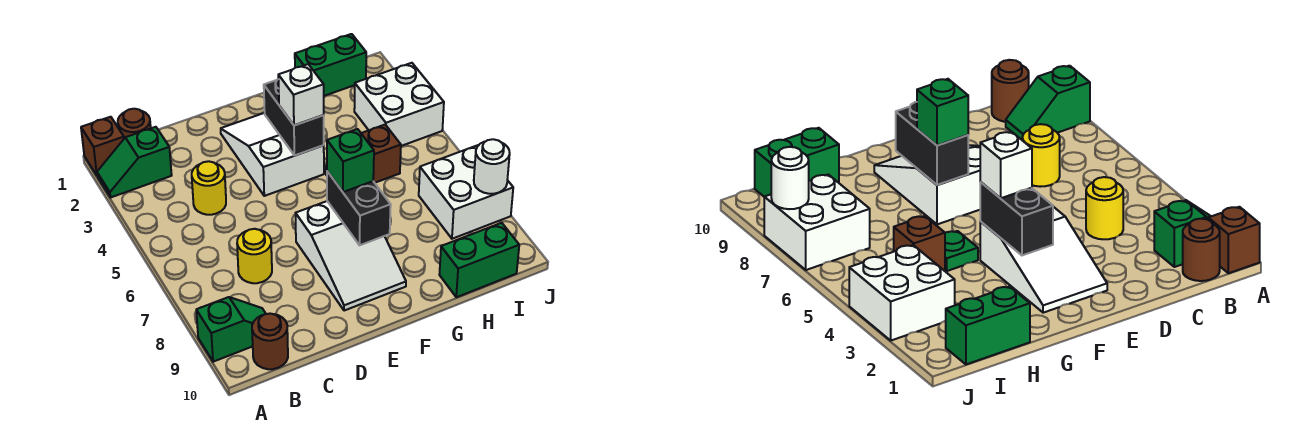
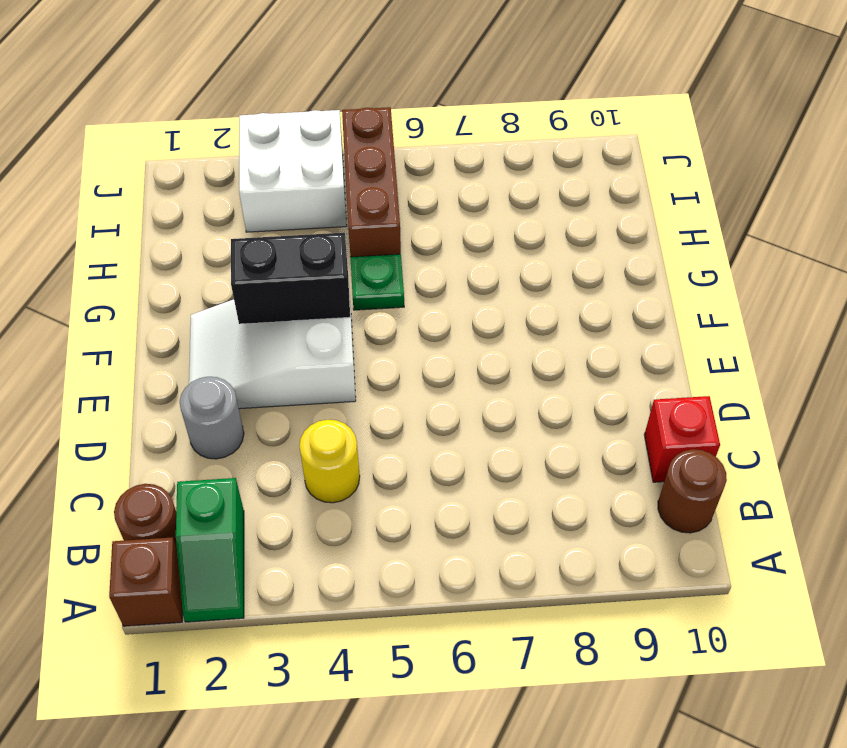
red brick C10 level 1 -> none
grey round brick D2 level 1 -> none
brown brick H5:J5 level 1 -> brown brick H5 level 1
none -> green slope A9:B9 level 1 top A
none -> yellow round brick C7 level 1
none -> white slope E7:F9 level 1 top 7

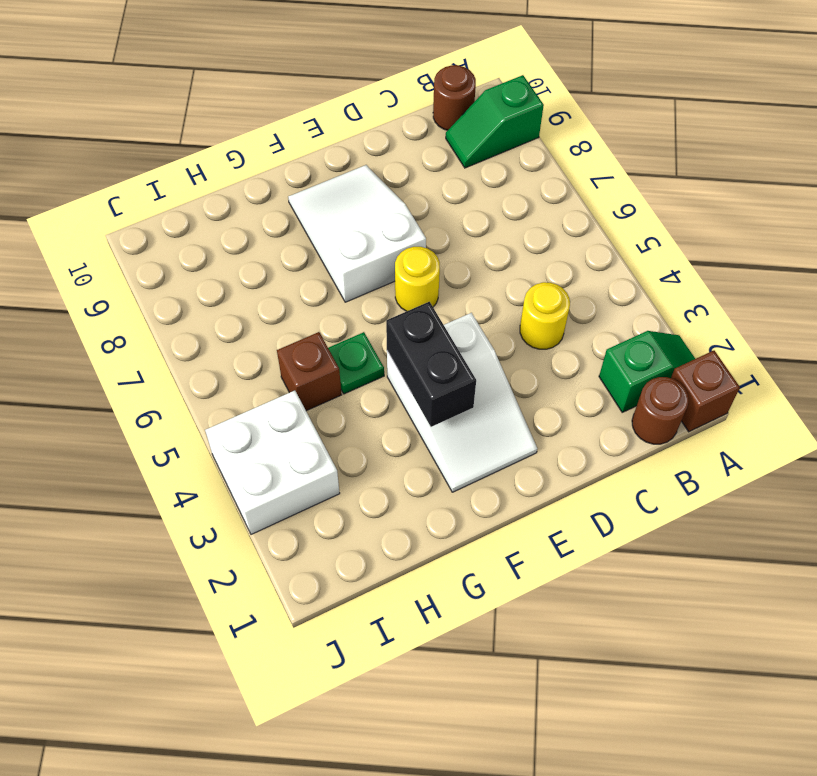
yellow round brick E6 level 1 -> yellow round brick C7 level 1
none -> green brick H1:I1 level 1
none -> green brick H10:I10 level 1
none -> white brick I7:J8 level 1

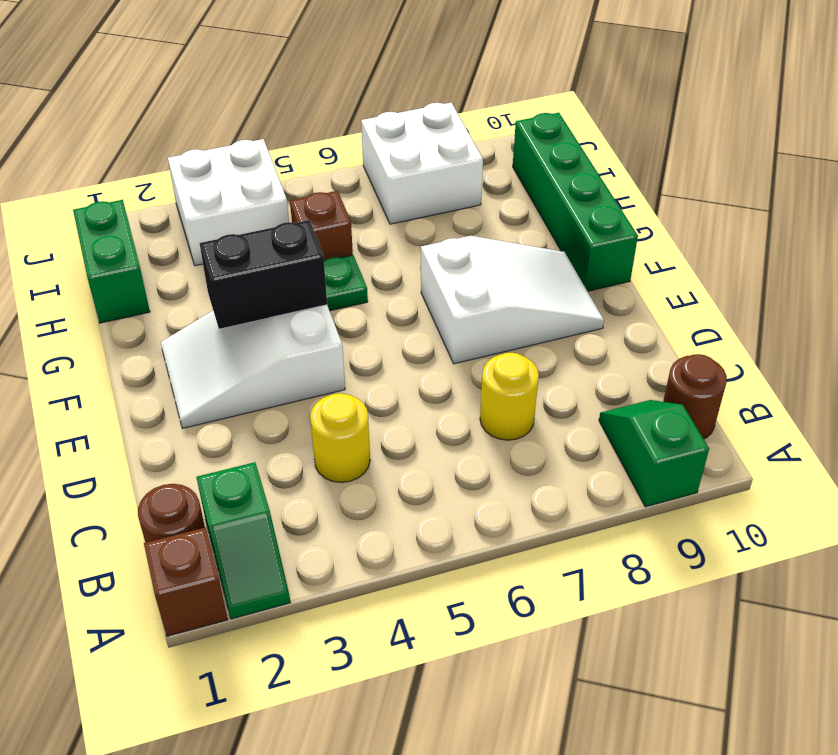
green brick F10:I10 level 1 -> green brick H10:I10 level 1
none -> black brick F7:F8 level 2
none -> white round brick J8 level 2
none -> white brick F4 level 3

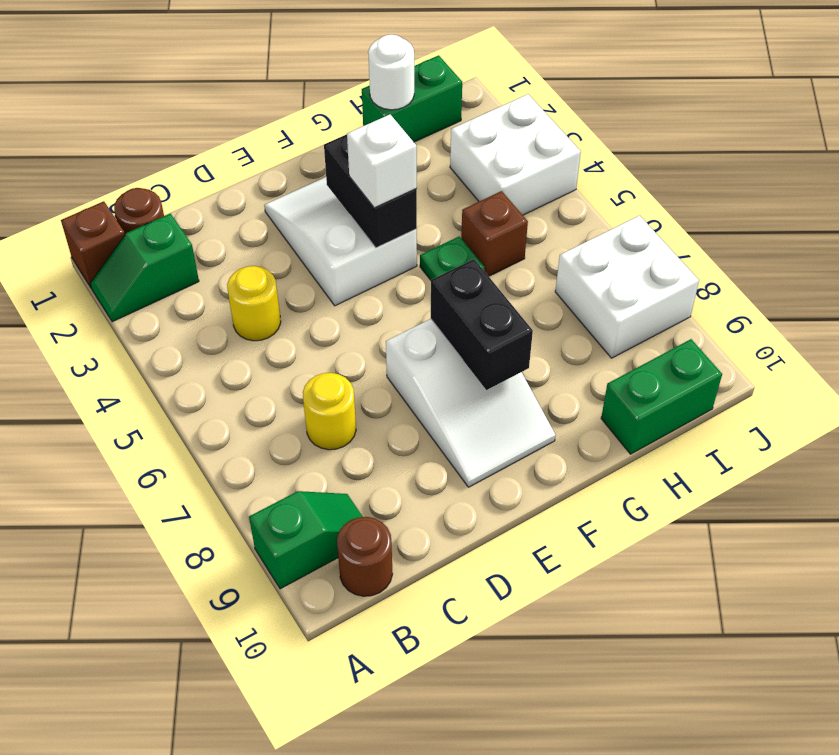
white round brick H1 level 2 -> white round brick J8 level 2
none -> green brick F7 level 3

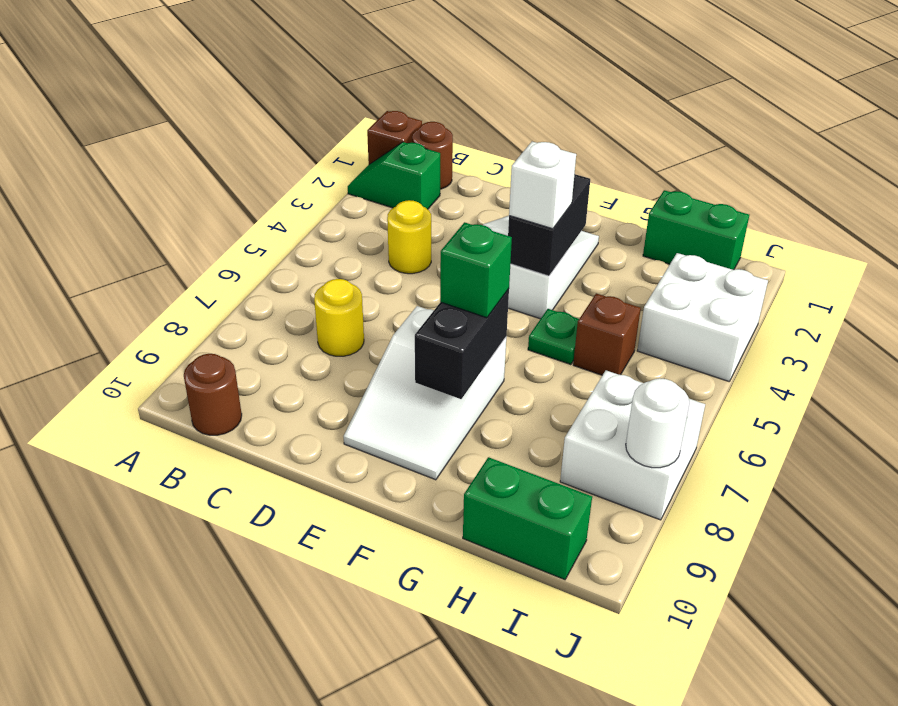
none -> green slope A9:B9 level 1 top A

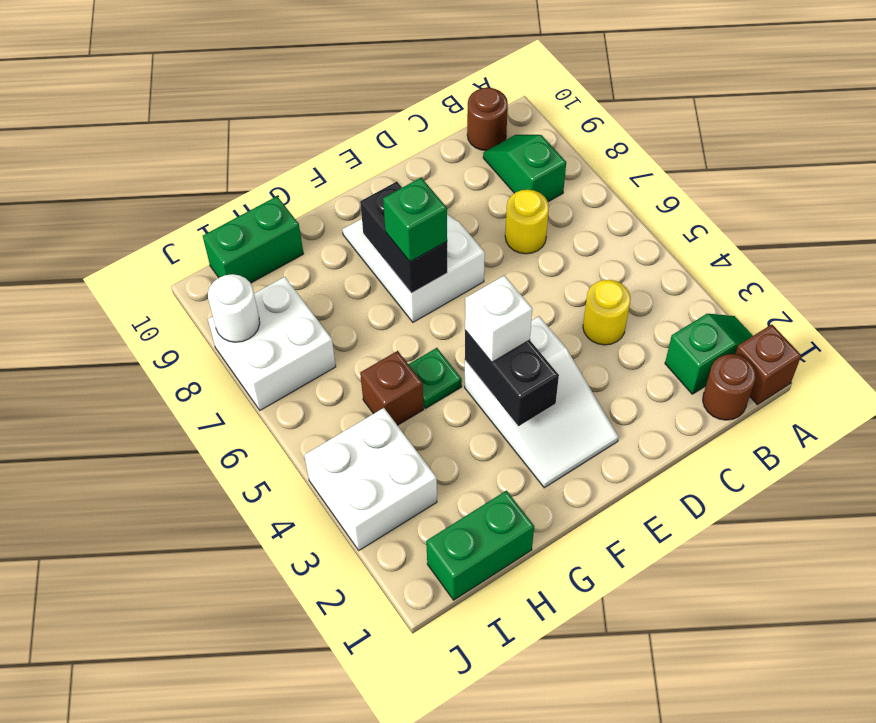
green slope B8:B9 level 1 top 8 -> green slope A9:B9 level 1 top A

